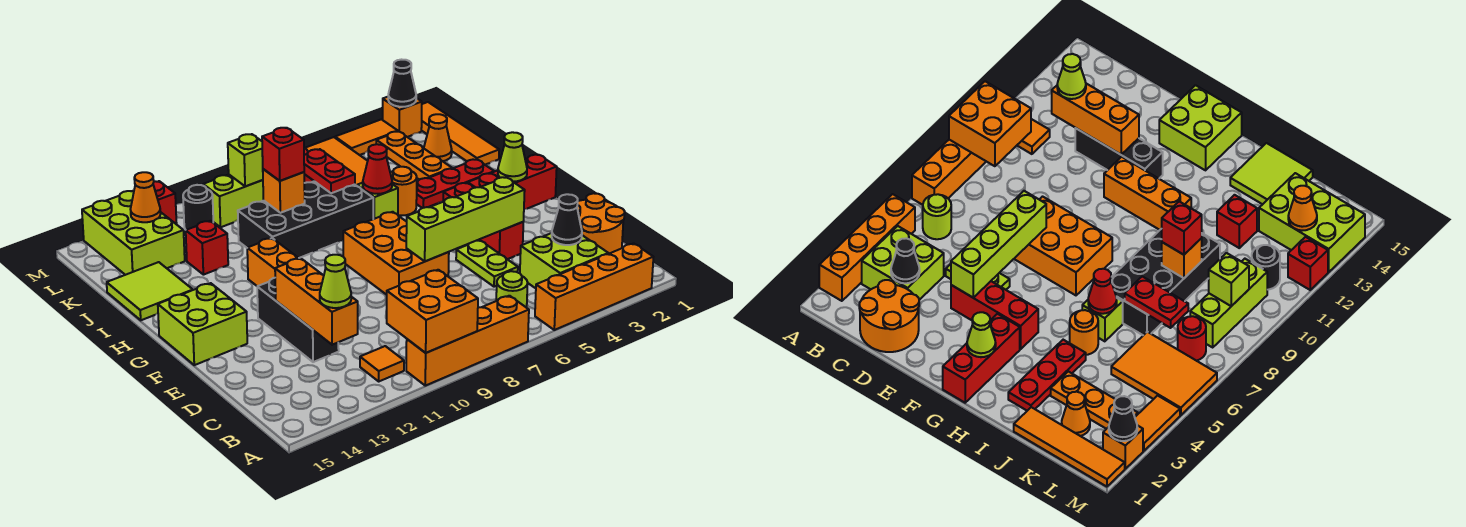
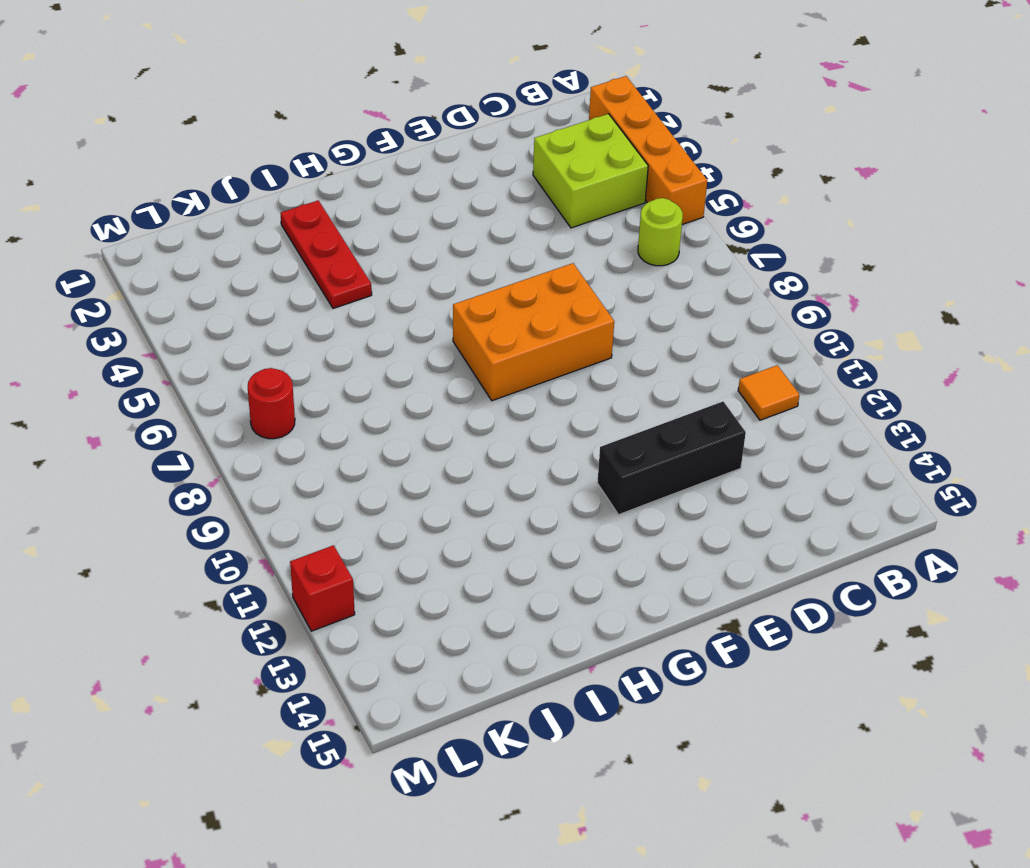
none -> orange brick A7:A10 level 1
none -> orange round brick C1:D2 level 1
none -> lime plate D5:E5 level 1
none -> red brick E4:G4 level 1

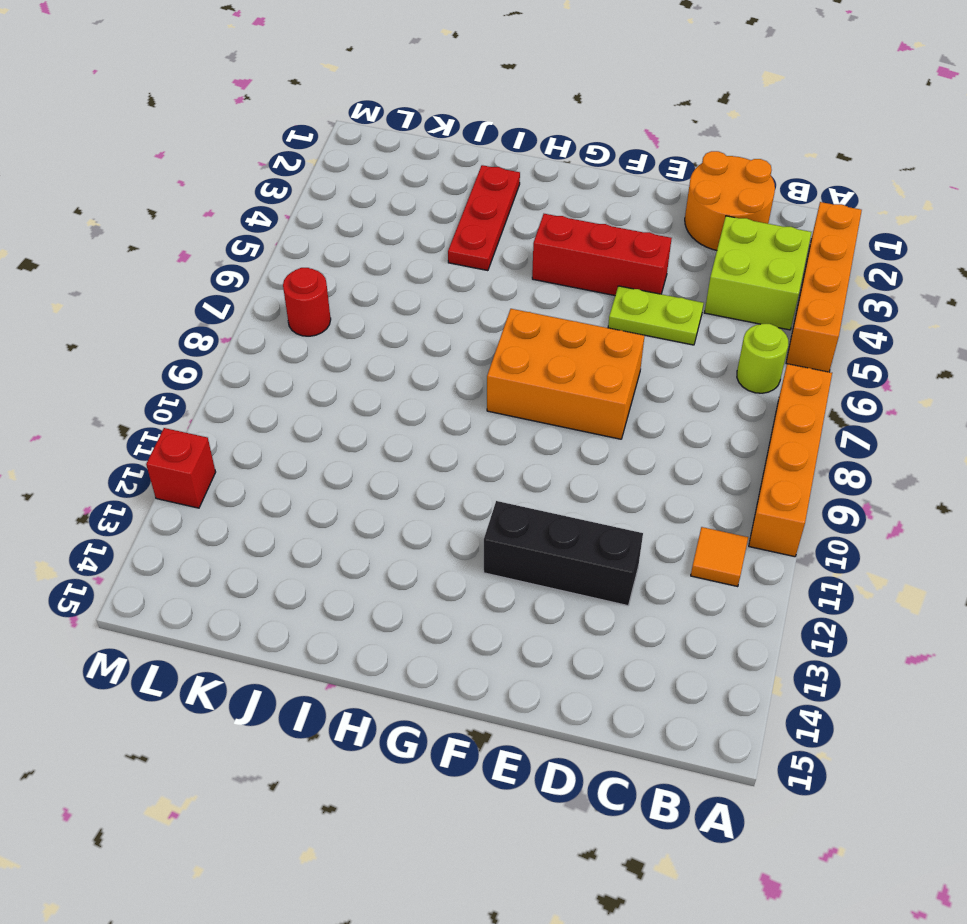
none -> orange brick F11:H11 level 1
none -> lime brick F14:G15 level 1
none -> red brick G1:G3 level 1
none -> orange round brick I5 level 1

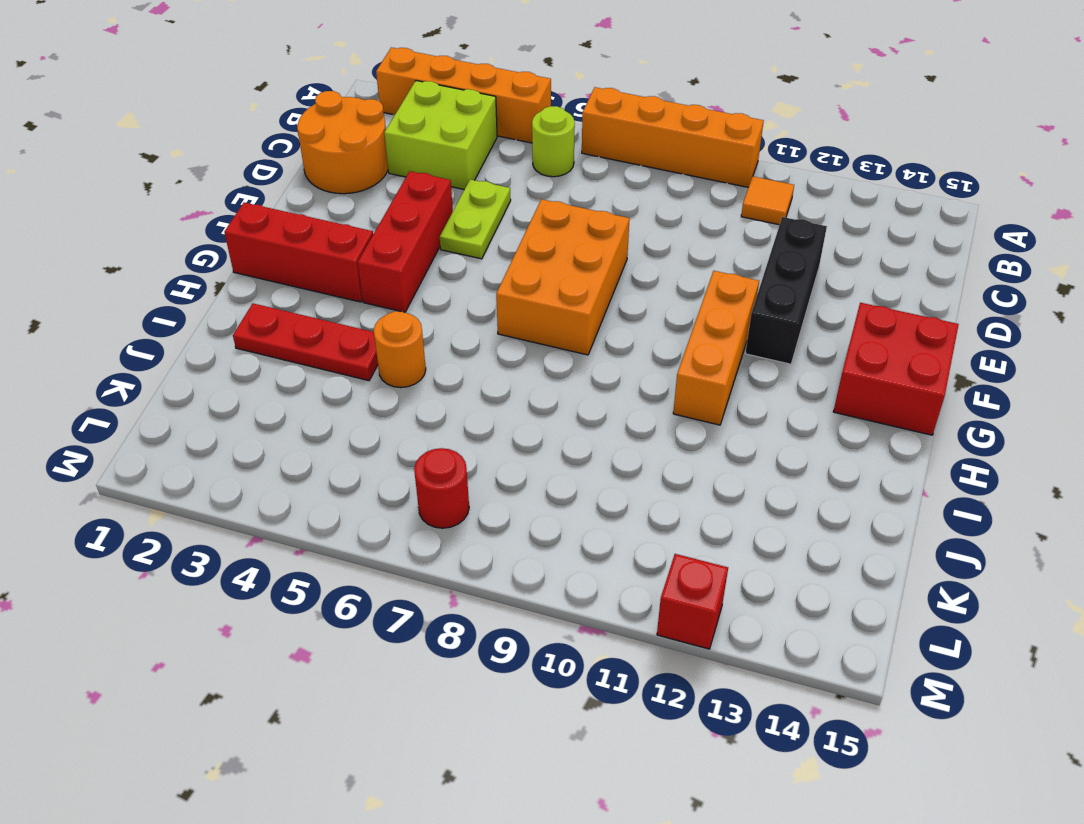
red brick F14:G15 level 1 -> lime brick F14:G15 level 1
none -> lime brick I6 level 1
none -> black brick I7:J10 level 1
none -> lime tile I14:J15 level 1
none -> orange tile J1:M1 level 1

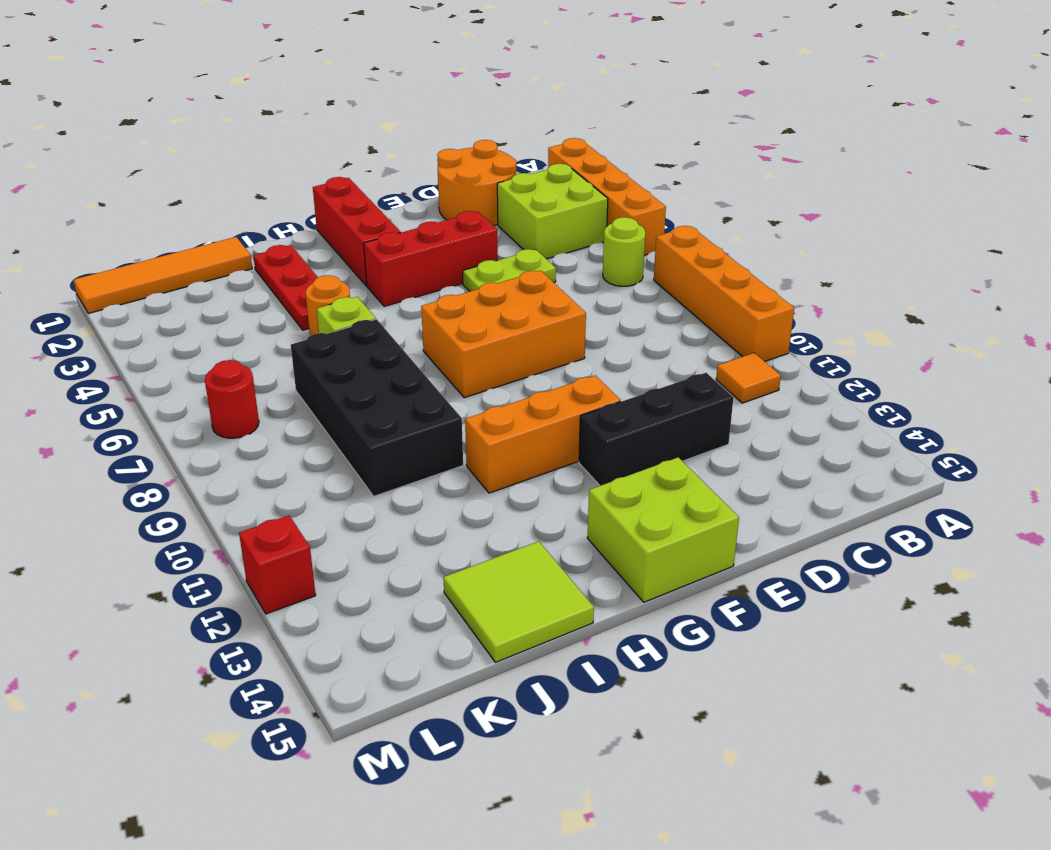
none -> orange plate J3:L3 level 1
none -> red brick J12 level 1
none -> orange cone K2 level 1
none -> orange tile K5:M6 level 1

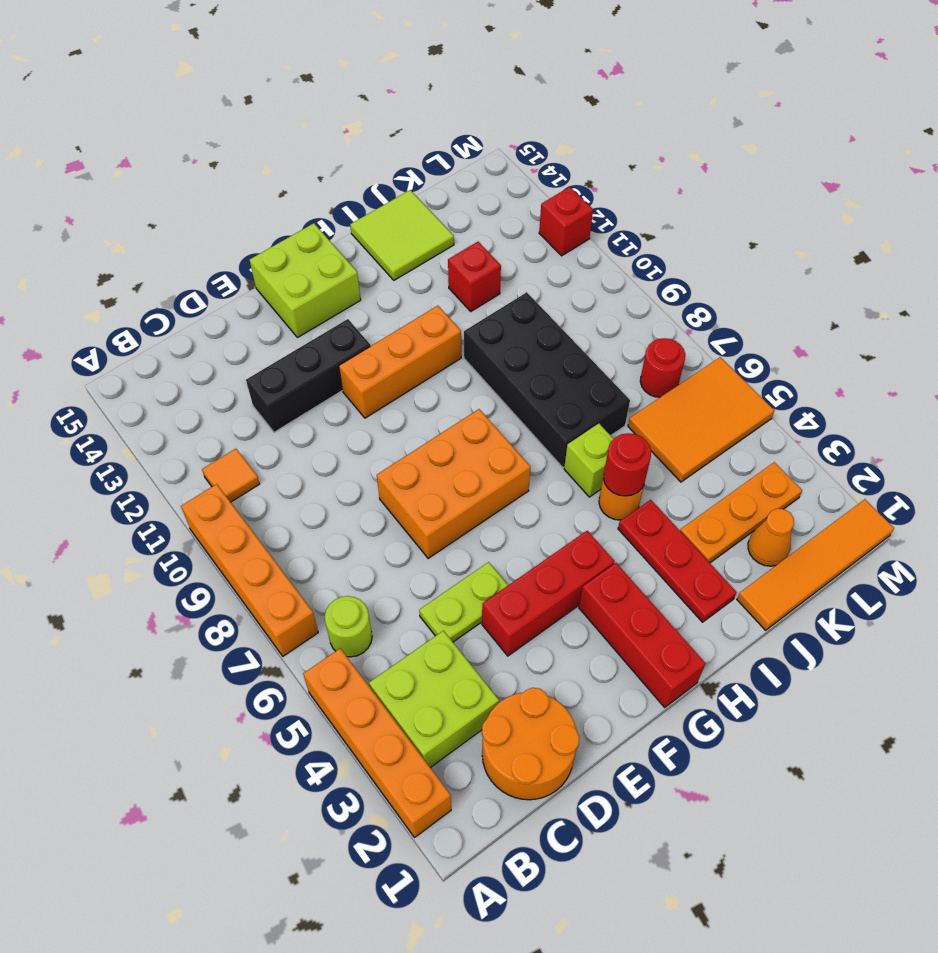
red round brick I5 level 2 -> none
none -> lime brick K13:M14 level 1
none -> lime brick L8:L10 level 1
none -> black round brick L11 level 1
none -> orange brick M2 level 1

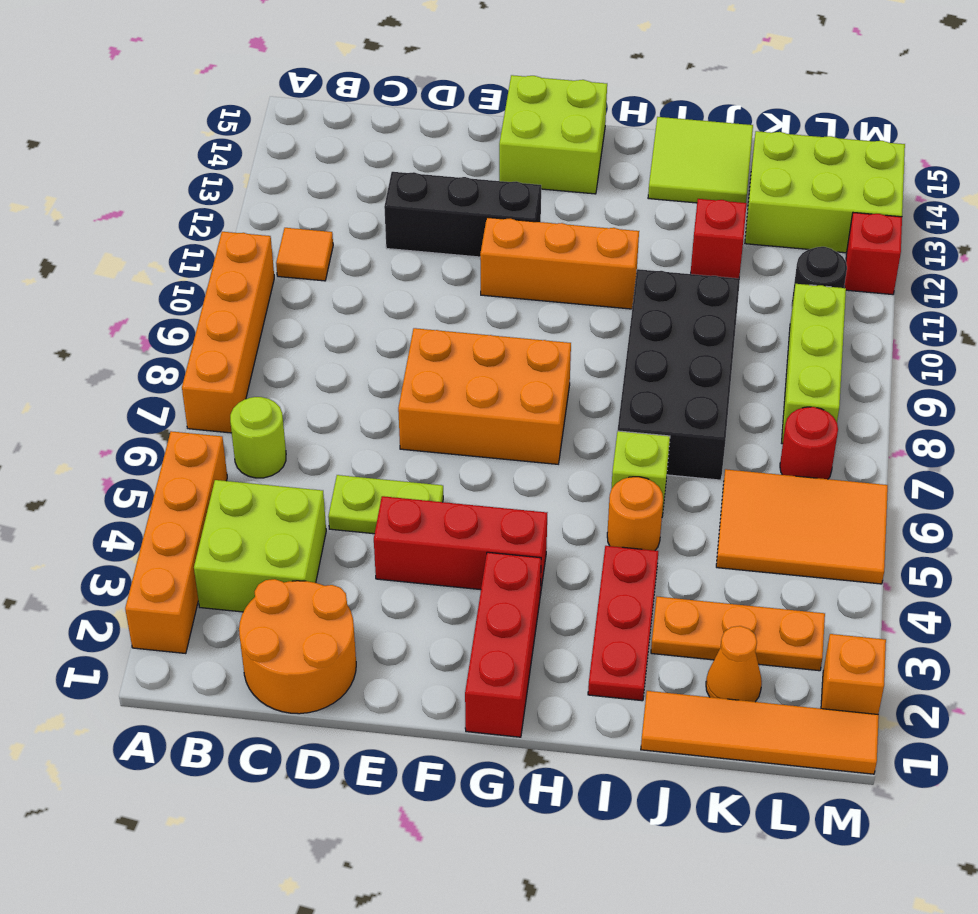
none -> orange tile M3:M4 level 1
none -> orange brick A9:B10 level 2
none -> black cone C3 level 2
none -> orange brick C12:E12 level 2

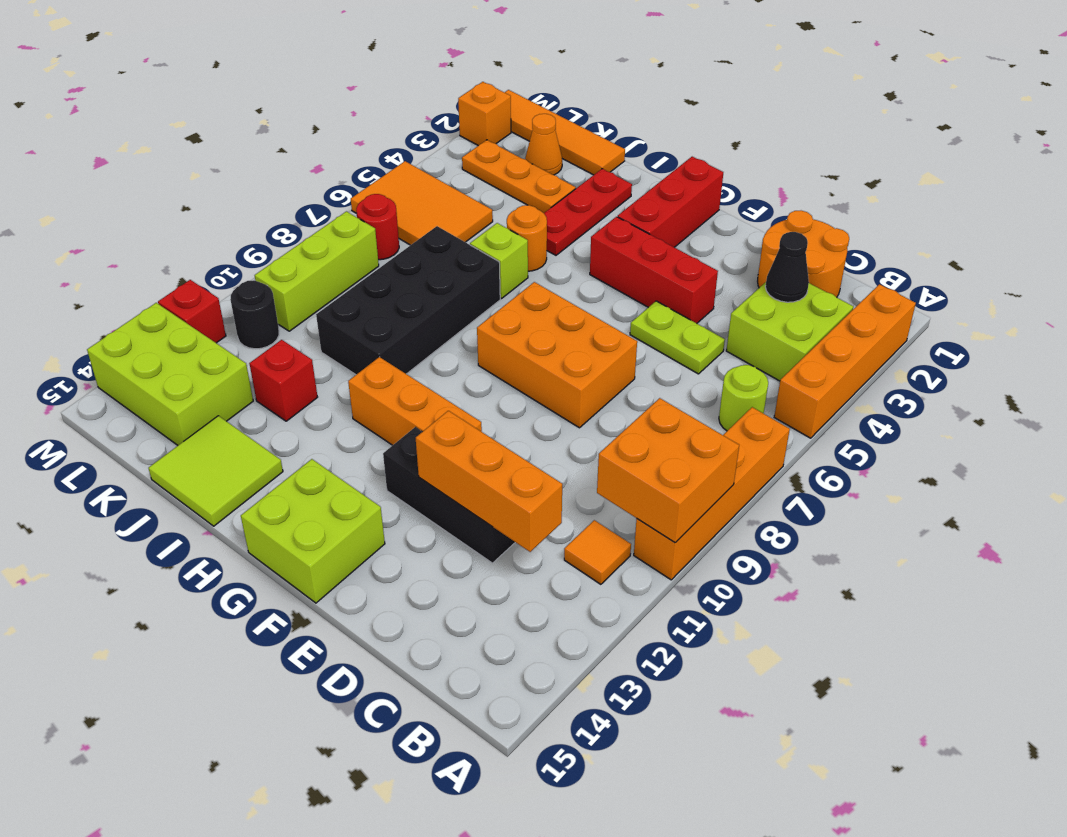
none -> orange tile M3:M4 level 1
none -> lime brick E4:E7 level 2
none -> lime cone G2 level 2
none -> red cone I6 level 2

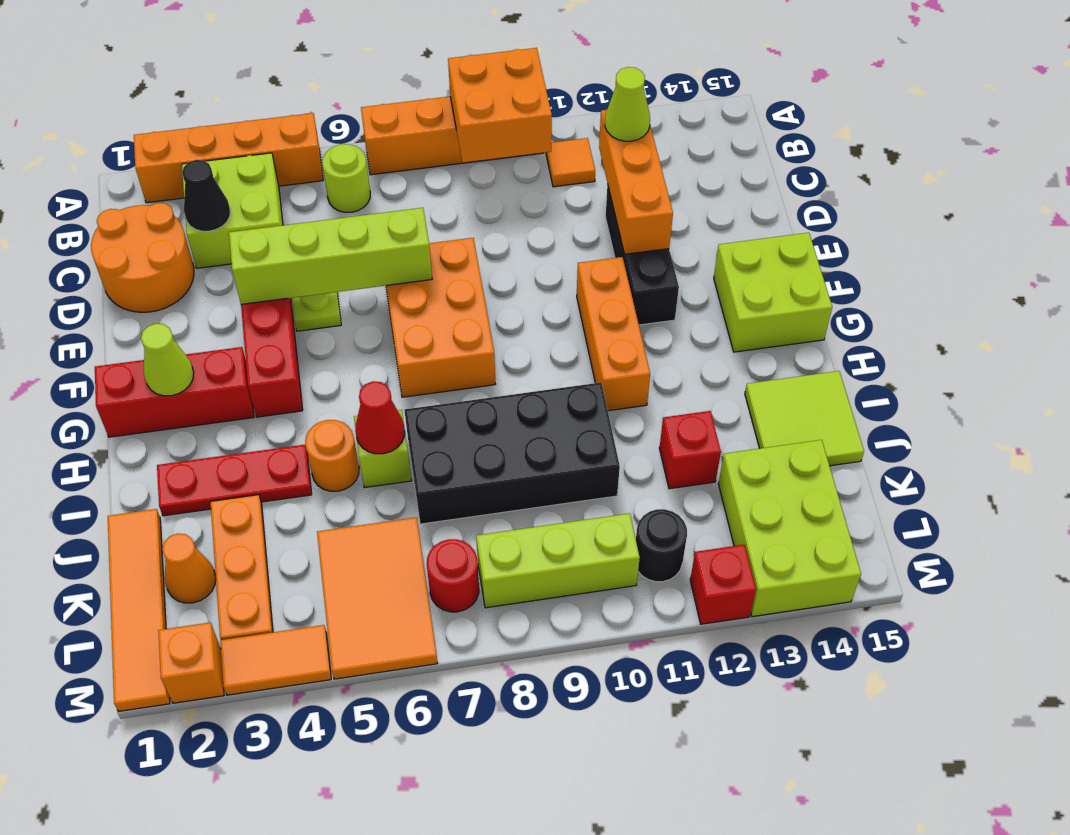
none -> red plate J7:K7 level 2
none -> orange brick J9 level 2
none -> lime brick L9 level 2
none -> orange cone L13 level 2

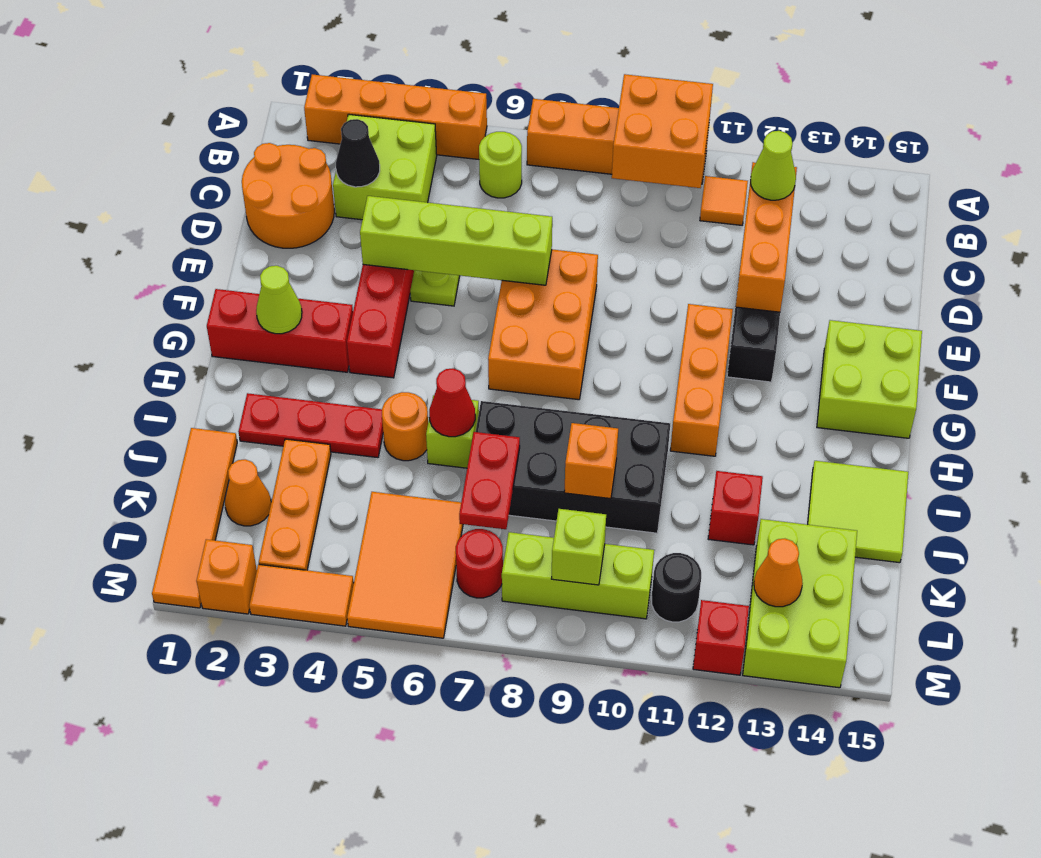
none -> black cone M2 level 2
none -> red brick J9 level 3

